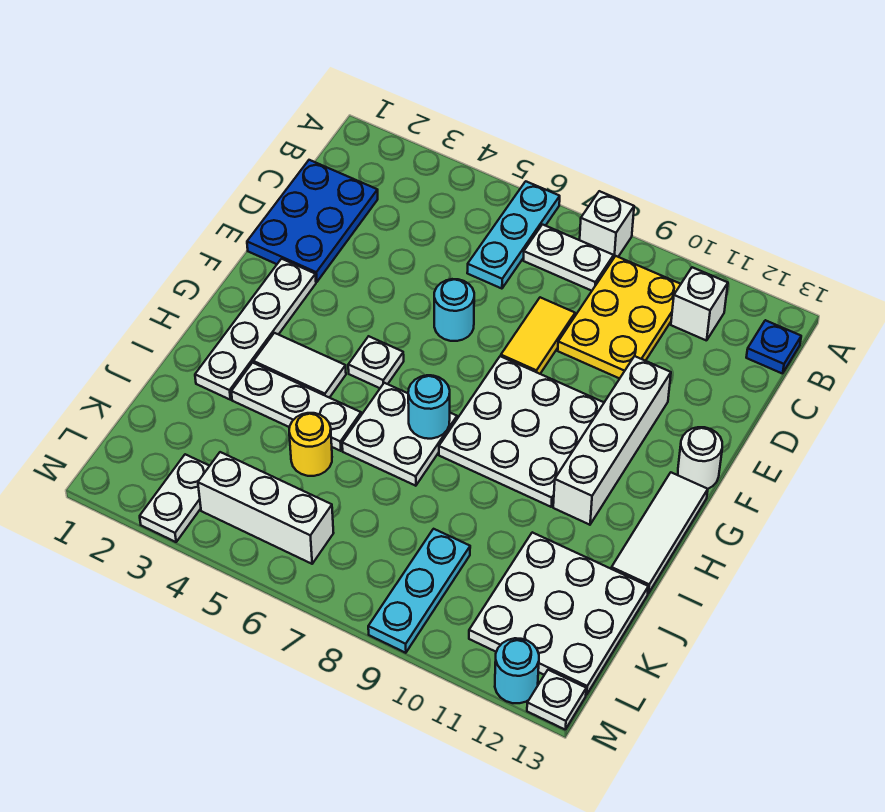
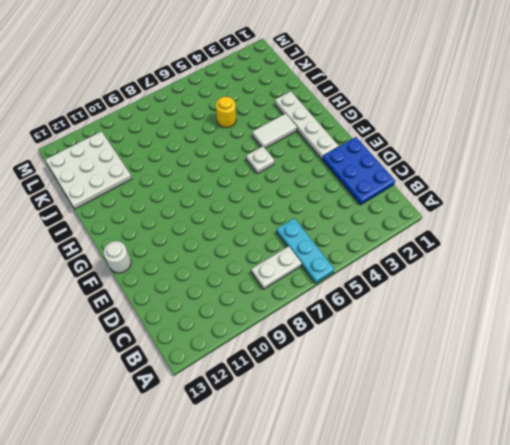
none -> white brick A8 level 1
none -> yellow plate B9:D10 level 1
none -> white brick B11 level 1

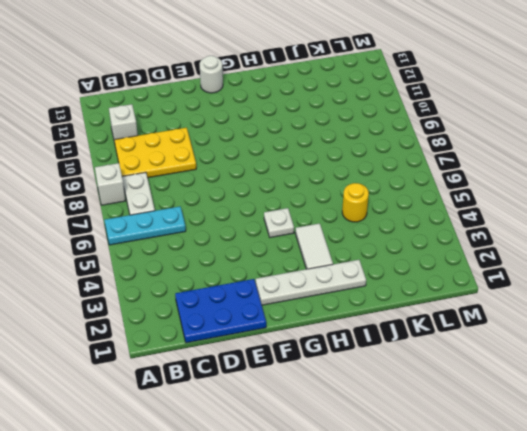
none -> blue plate B13 level 1
none -> yellow tile D8:E8 level 1
none -> cyan round brick E6 level 1

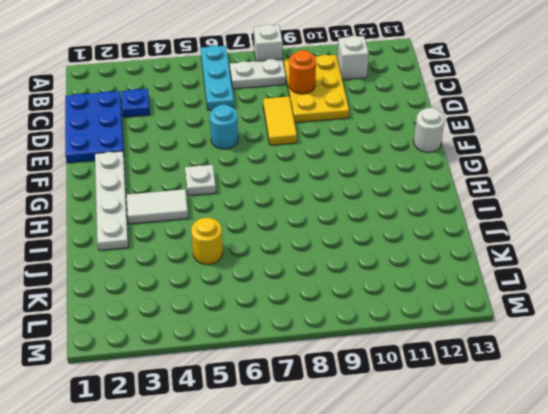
blue plate C3 level 1 -> blue plate B13 level 1
orange round brick C9 level 2 -> none
none -> white brick E11:H11 level 1
none -> white plate F8:H10 level 1
none -> white tile G13:I13 level 1

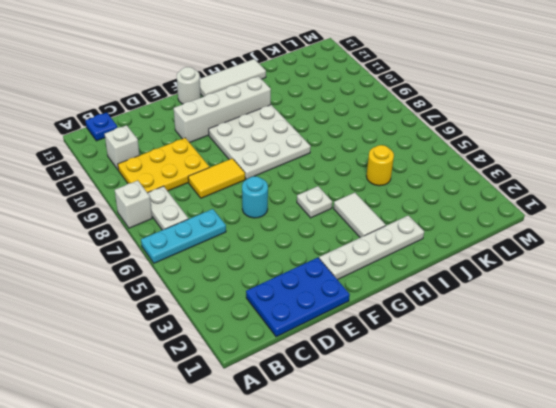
none -> white plate H6:I7 level 1
none -> white plate I3:I5 level 1
none -> white plate J11:L13 level 1

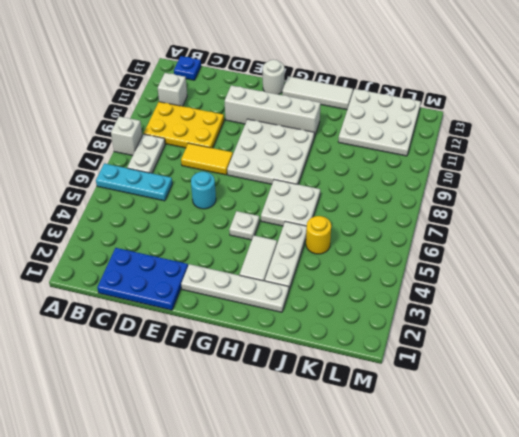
none -> cyan plate K9:M9 level 1
none -> white plate L3:M3 level 1
none -> white brick L4:L6 level 1

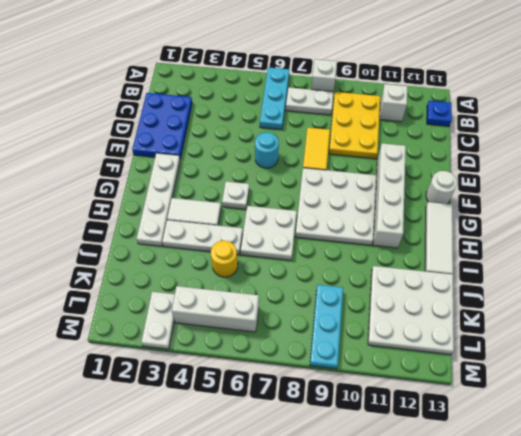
none -> cyan round brick M12 level 1
none -> white plate M13 level 1
none -> cyan round brick H7 level 2

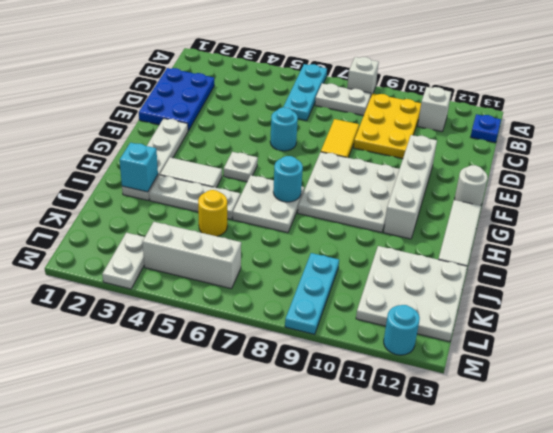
cyan brick I2 level 2 -> none
none -> white plate M13 level 1

